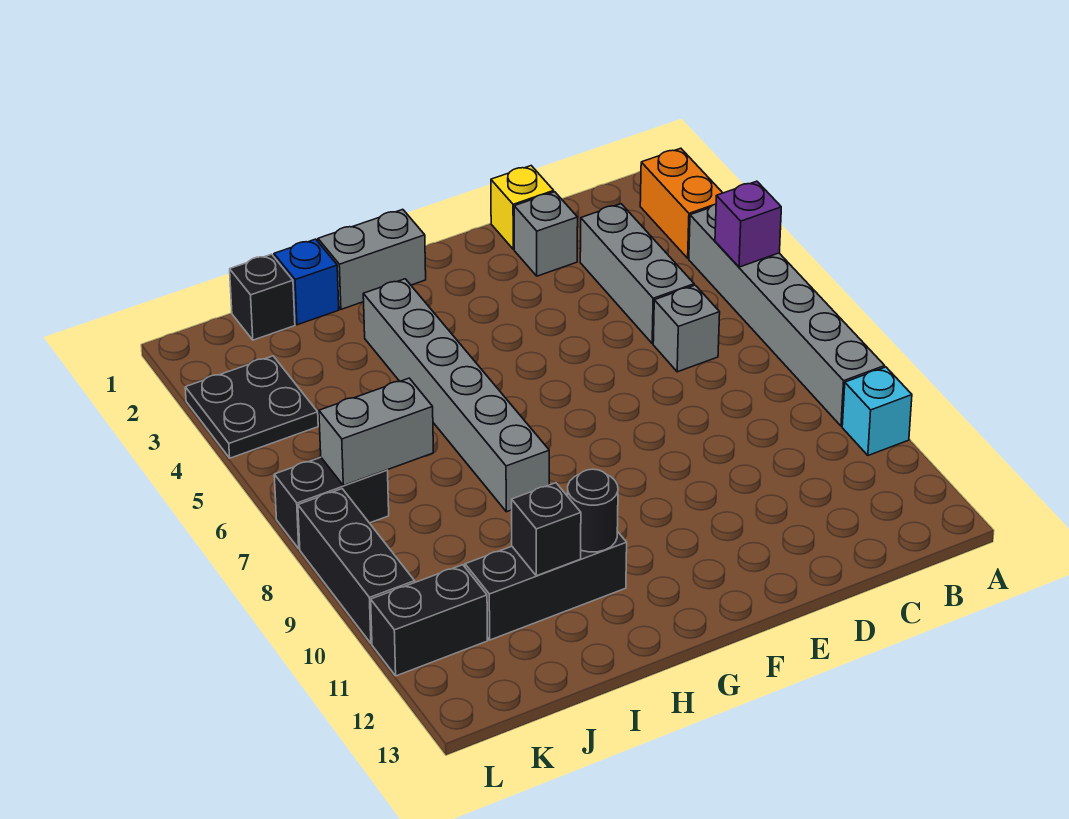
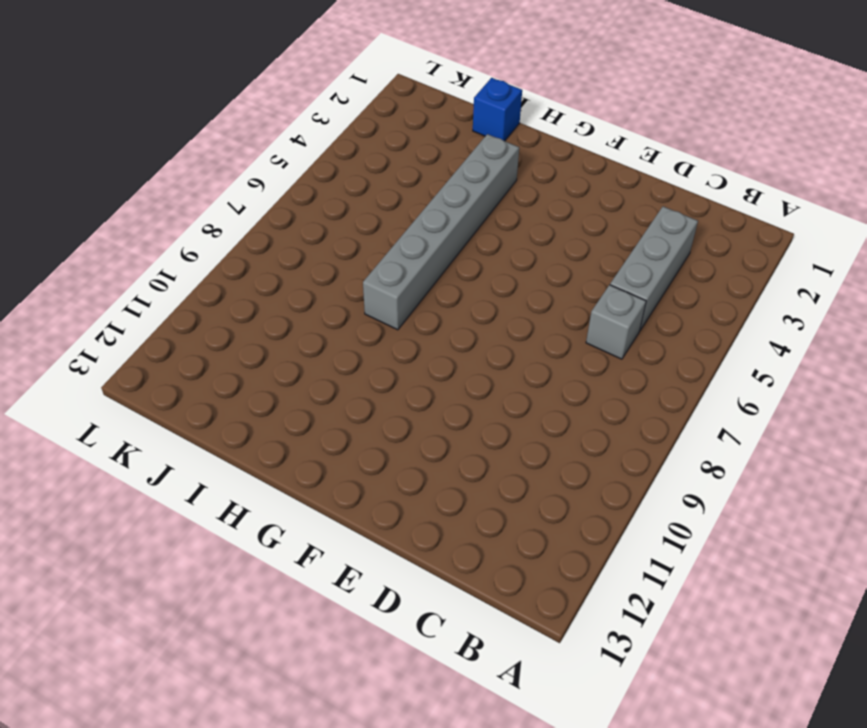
none -> orange brick A2:A3 level 1
none -> grey brick A4:A9 level 1
none -> cyan brick A10 level 1

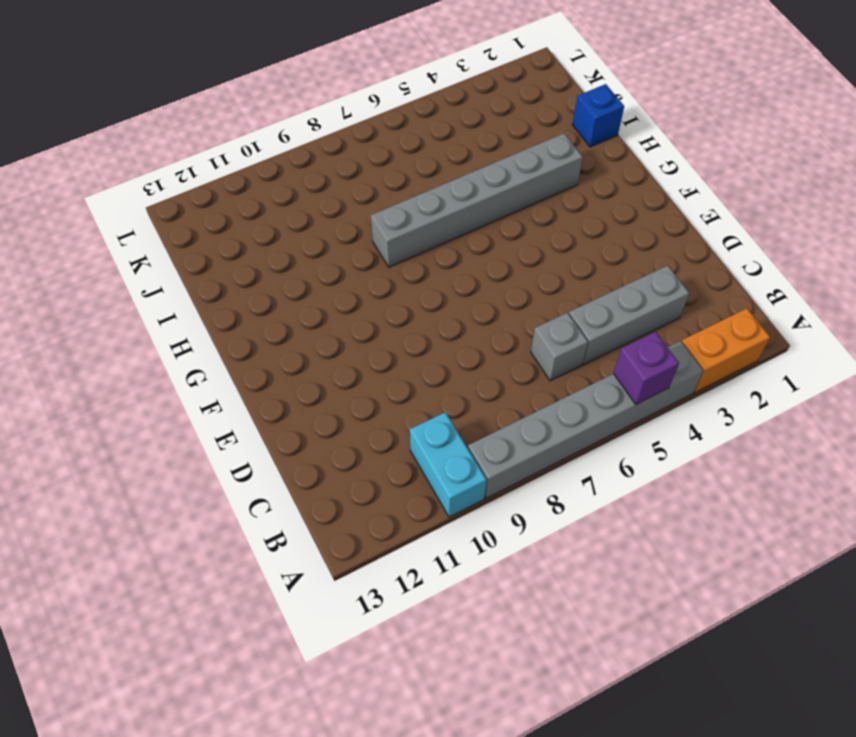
cyan brick A10:B10 level 1 -> cyan brick A10 level 1
none -> yellow brick D1 level 1
none -> grey brick D2 level 1
none -> grey brick G1:H1 level 1

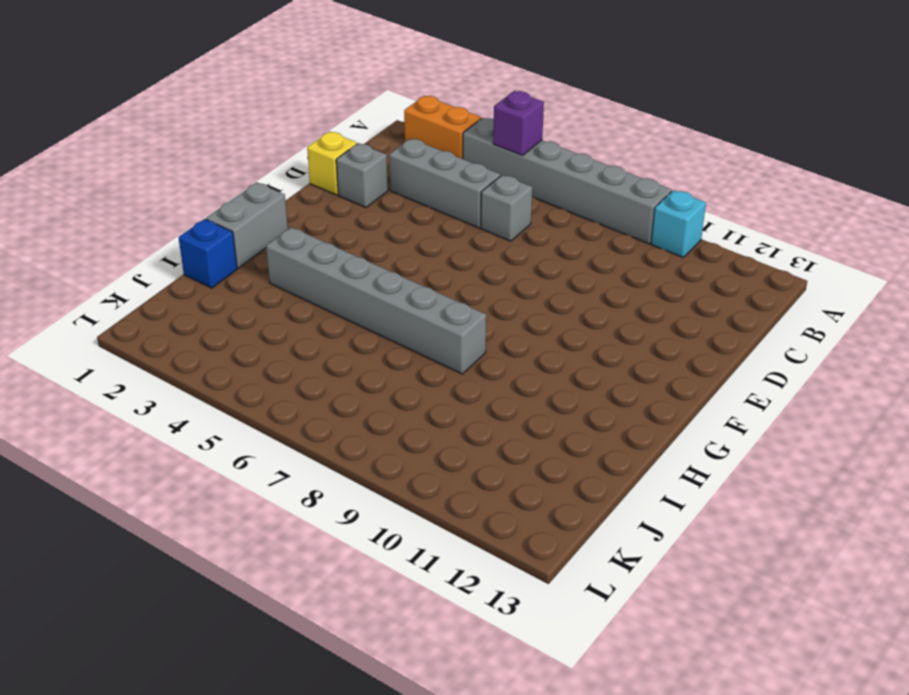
none -> black brick H11:J11 level 1
none -> black brick J1 level 1
none -> black plate K3:L4 level 1

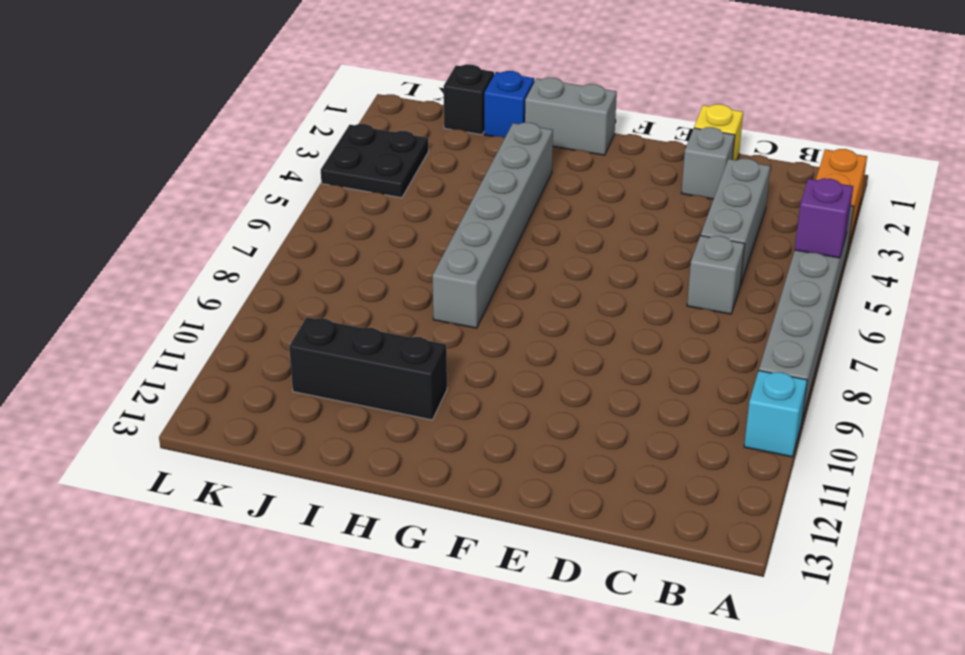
none -> black brick K7:L7 level 1
none -> black brick K11:L11 level 1
none -> black brick L8:L10 level 1

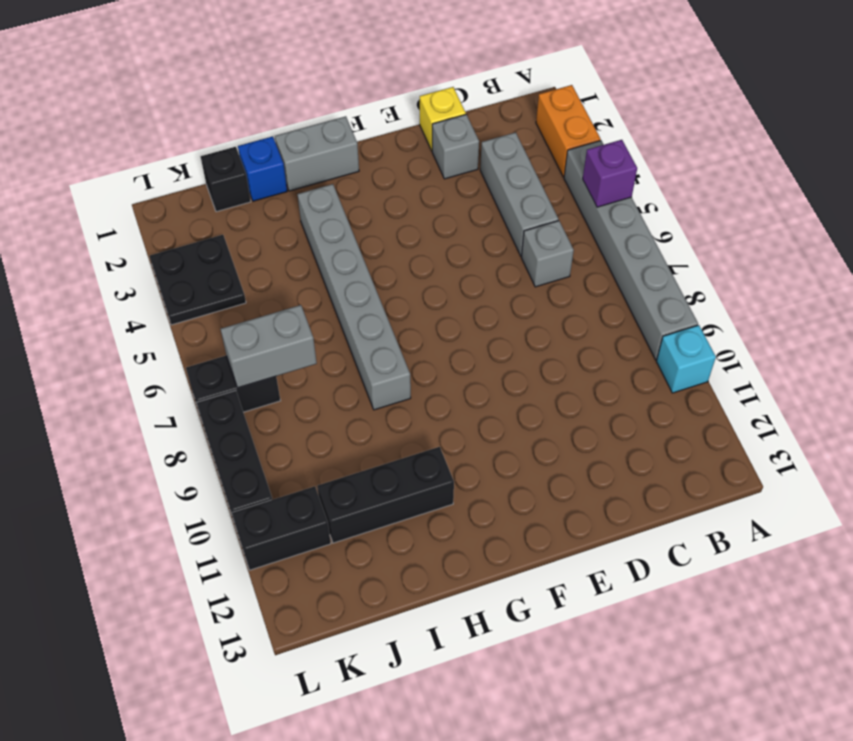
none -> black round brick H11 level 2
none -> black brick I11 level 2

